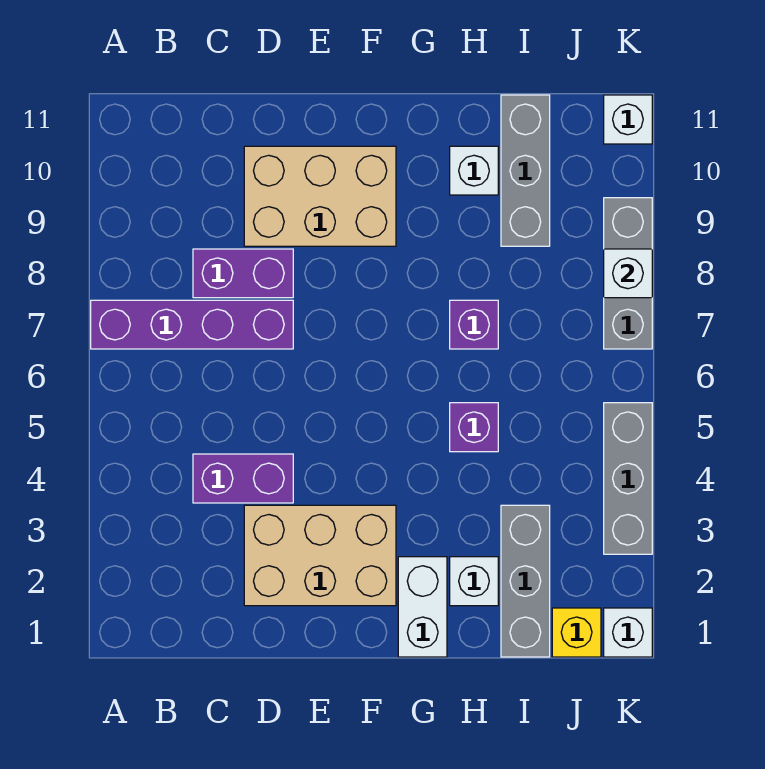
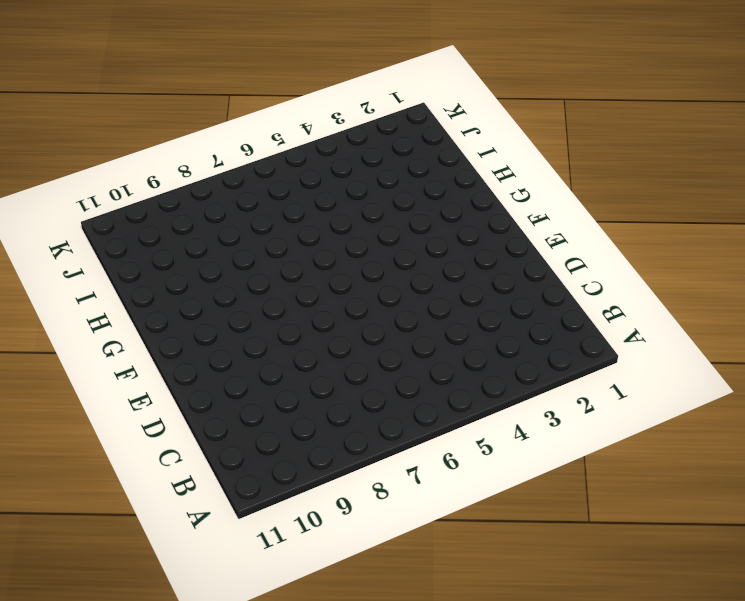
none -> purple brick A7:D7 level 1
none -> purple brick C4:D4 level 1
none -> purple brick C8:D8 level 1

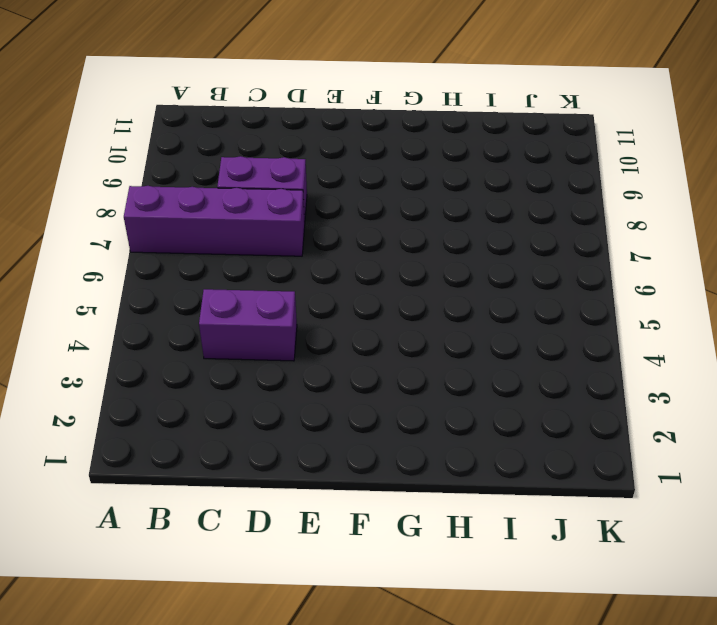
none -> tan brick D2:F3 level 1
none -> tan brick D9:F10 level 1
none -> white brick G1:G2 level 1

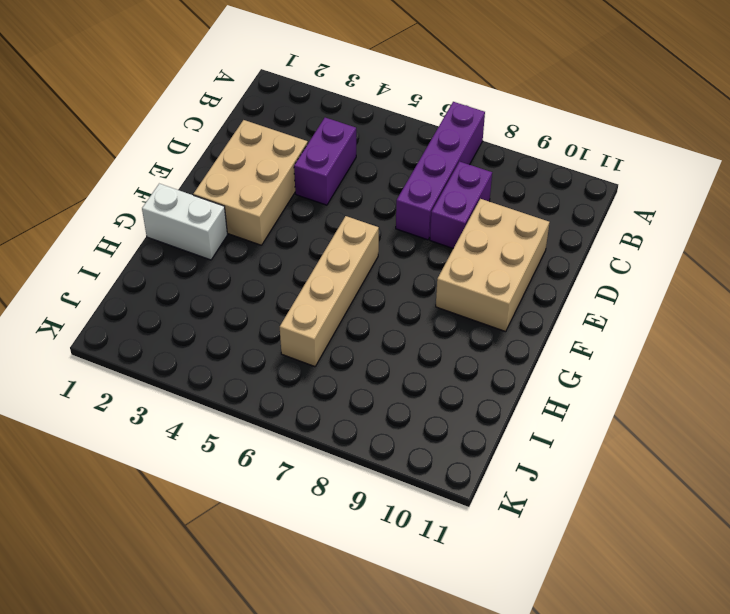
tan brick F6:I6 level 1 -> none
none -> white brick H2 level 1
none -> purple brick H5 level 1
none -> purple brick H7 level 1

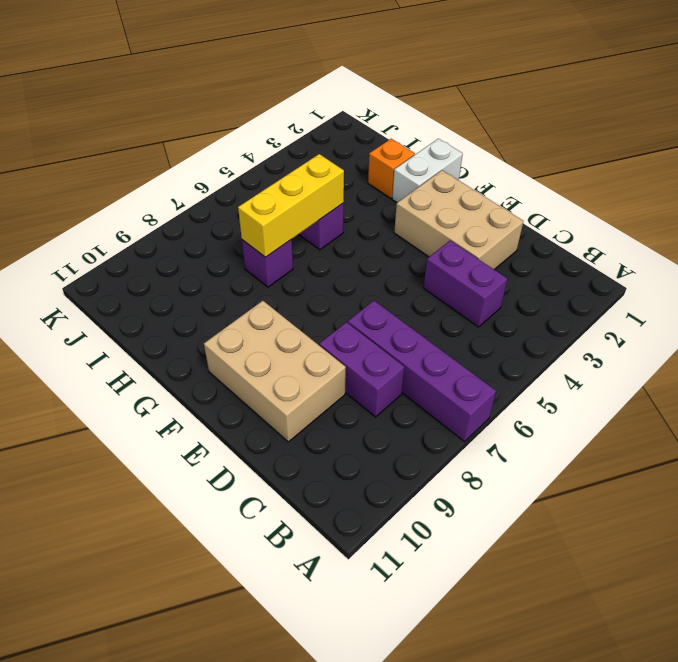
orange brick H2 level 1 -> white brick H2 level 1
yellow brick H5:H7 level 2 -> none
none -> white brick H10 level 1
none -> grey brick I1:I3 level 1
none -> grey brick I9:I11 level 1

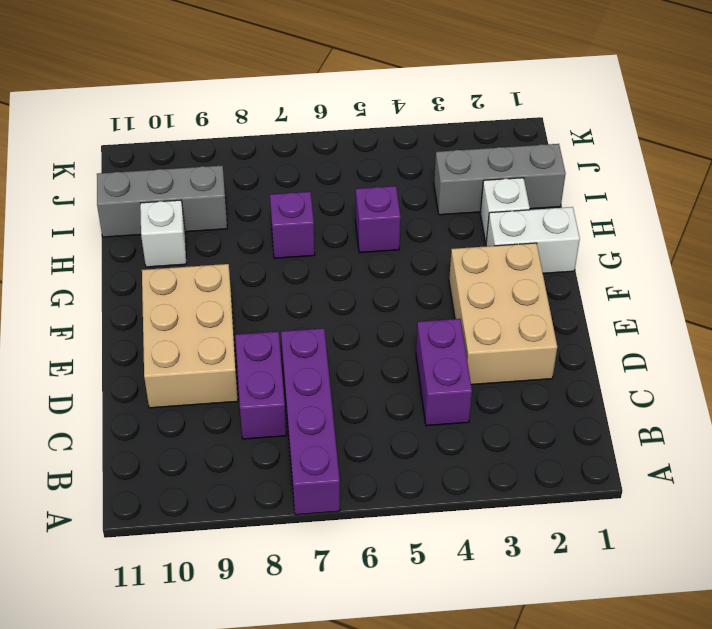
none -> yellow brick J1 level 1
none -> white brick K1 level 1
none -> grey brick K3:K5 level 1

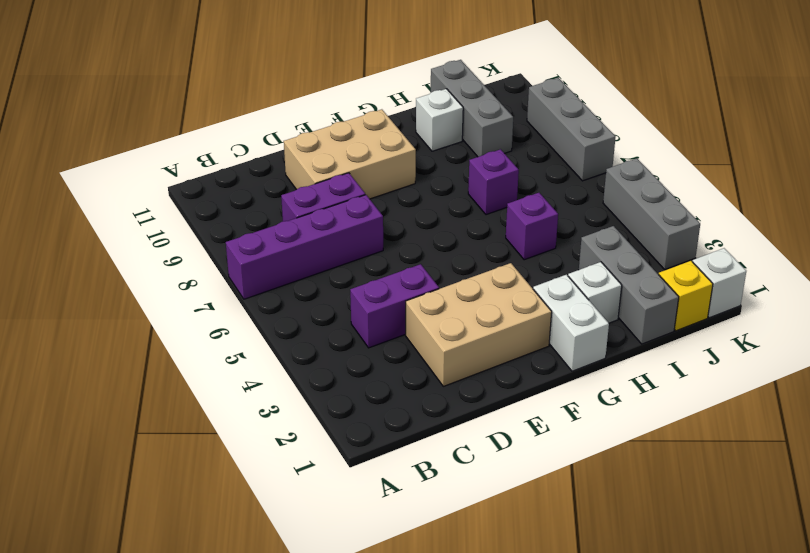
none -> white brick K11 level 1
none -> white brick K8 level 2

